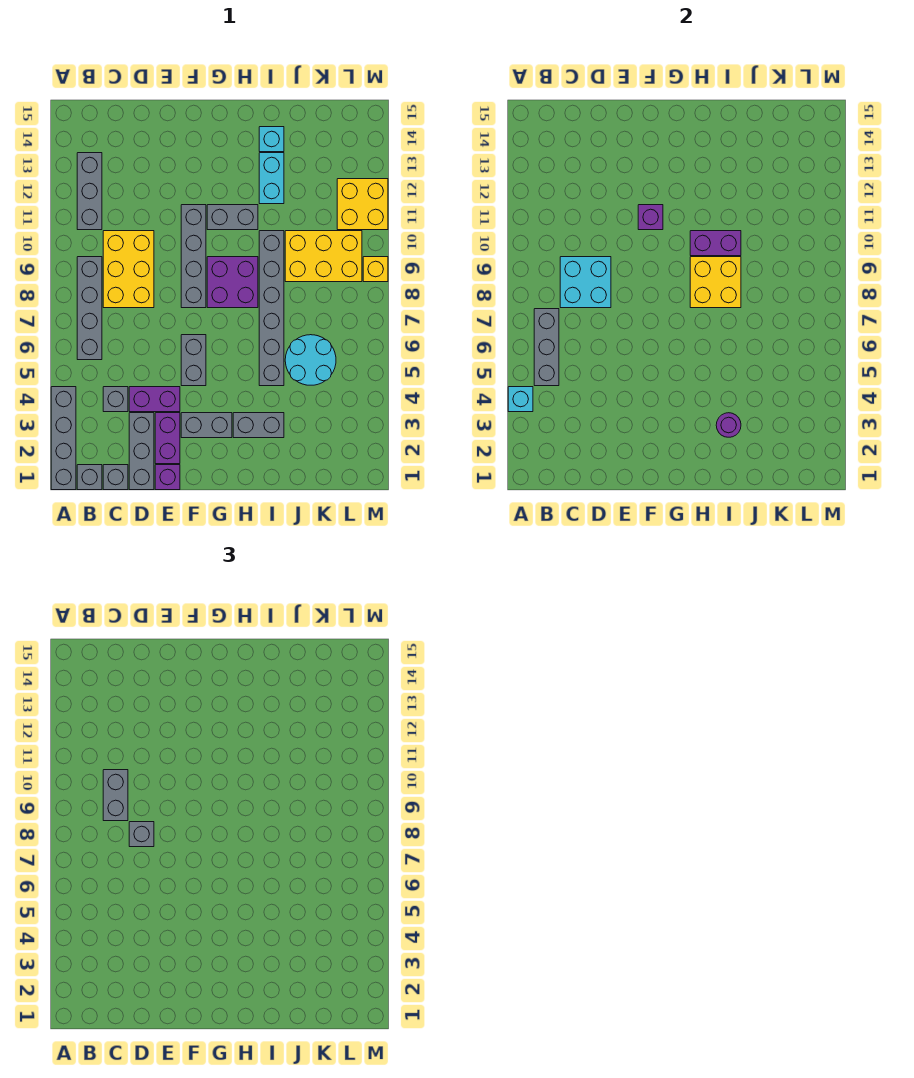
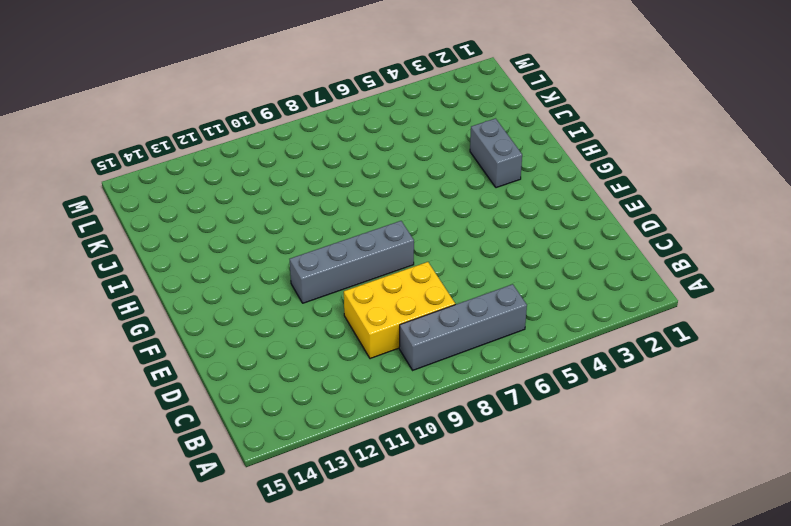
none -> grey brick A1:A4 level 1
none -> grey brick B1 level 1
none -> grey brick B11:B13 level 1
none -> grey brick C1 level 1

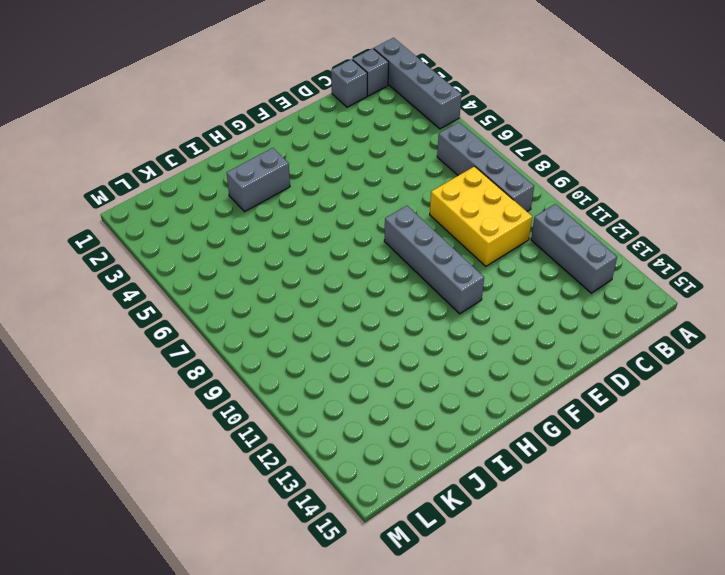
none -> grey brick C4 level 1
none -> grey brick D1:D3 level 1
none -> purple brick D4:E4 level 1
none -> purple brick E1 level 1

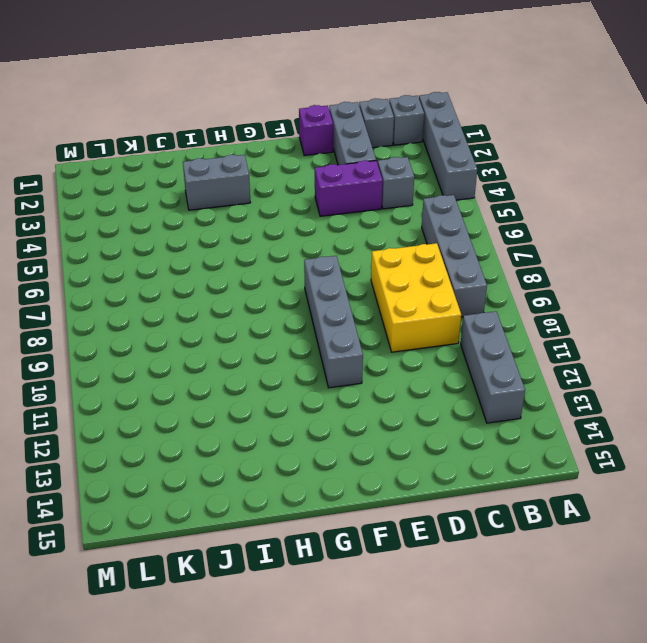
none -> purple brick E2:E3 level 1
none -> grey brick F3:G3 level 1
none -> grey brick F5:F6 level 1
none -> purple brick G8:H9 level 1

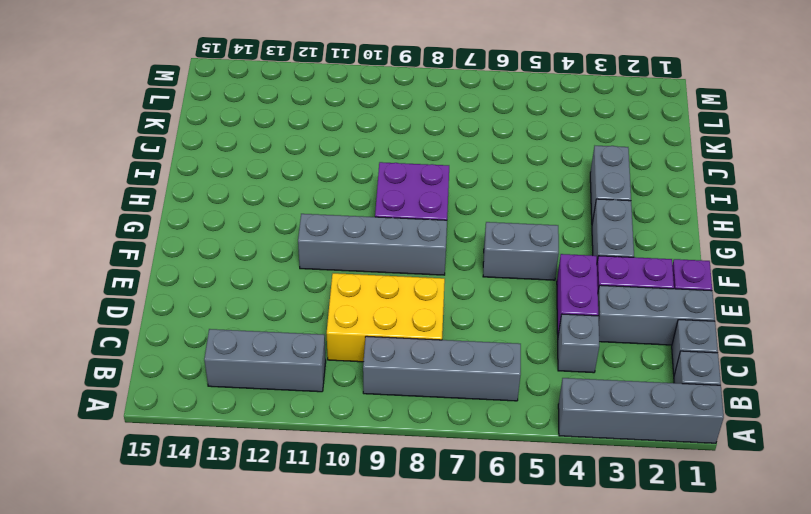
none -> grey brick G11:H11 level 1
none -> grey brick I5:I10 level 1
none -> cyan brick I12:I13 level 1
none -> cyan brick I14 level 1

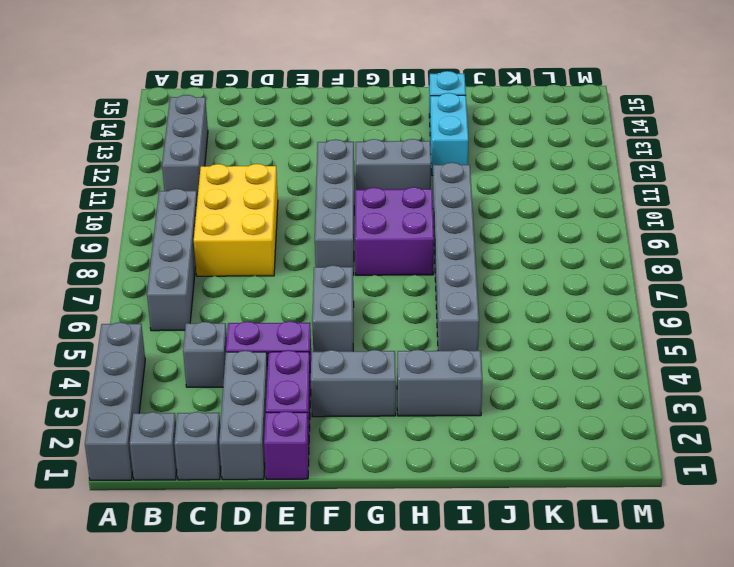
none -> cyan round brick J5:K6 level 1
none -> yellow brick J9:L10 level 1
none -> yellow brick L11:M12 level 1
none -> yellow brick M9 level 1

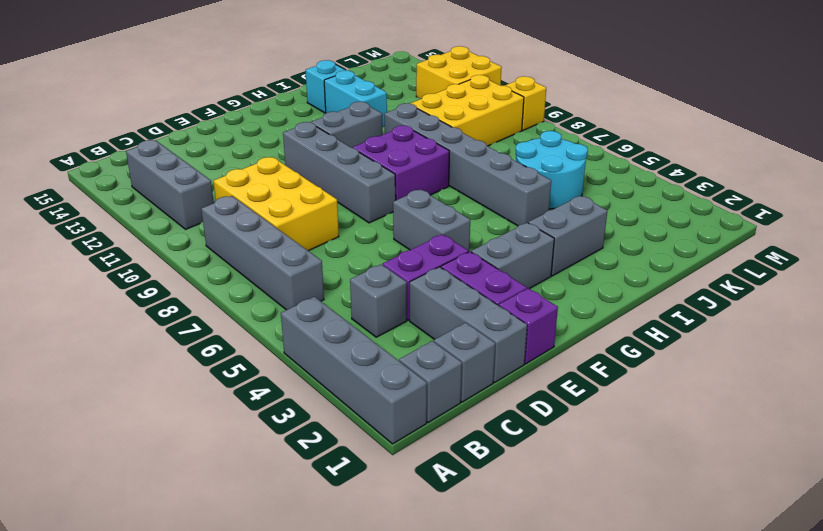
none -> cyan brick A4 level 2
none -> grey brick B5:B7 level 2
none -> cyan brick C8:D9 level 2
none -> purple brick F11 level 2

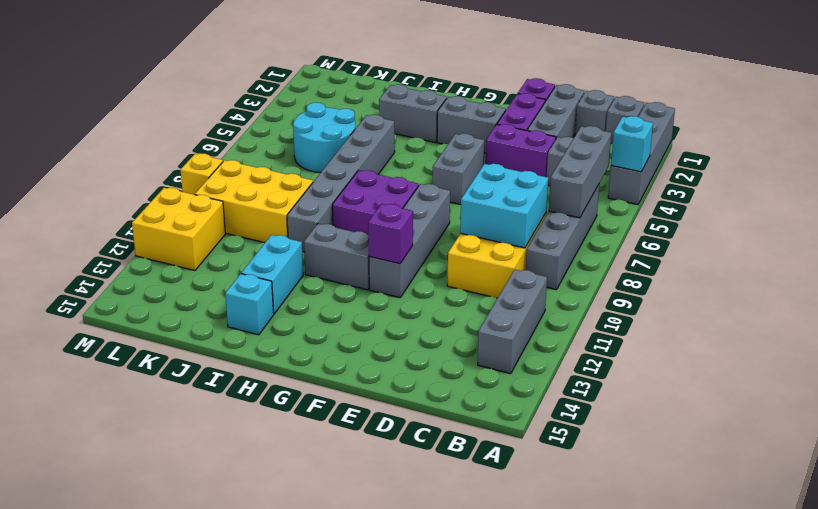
none -> yellow brick H8:I9 level 2
none -> purple brick H10:I10 level 2
none -> purple round brick I3 level 2
none -> grey brick C9:C10 level 3

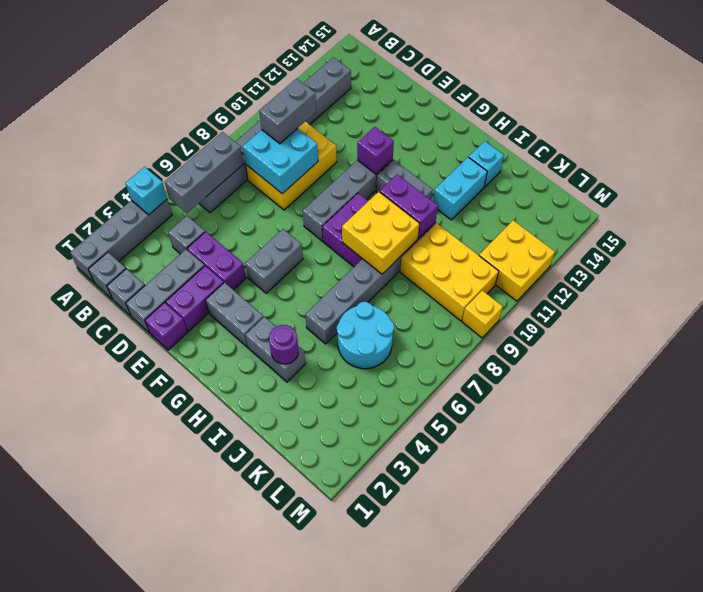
none -> grey brick D8 level 3

